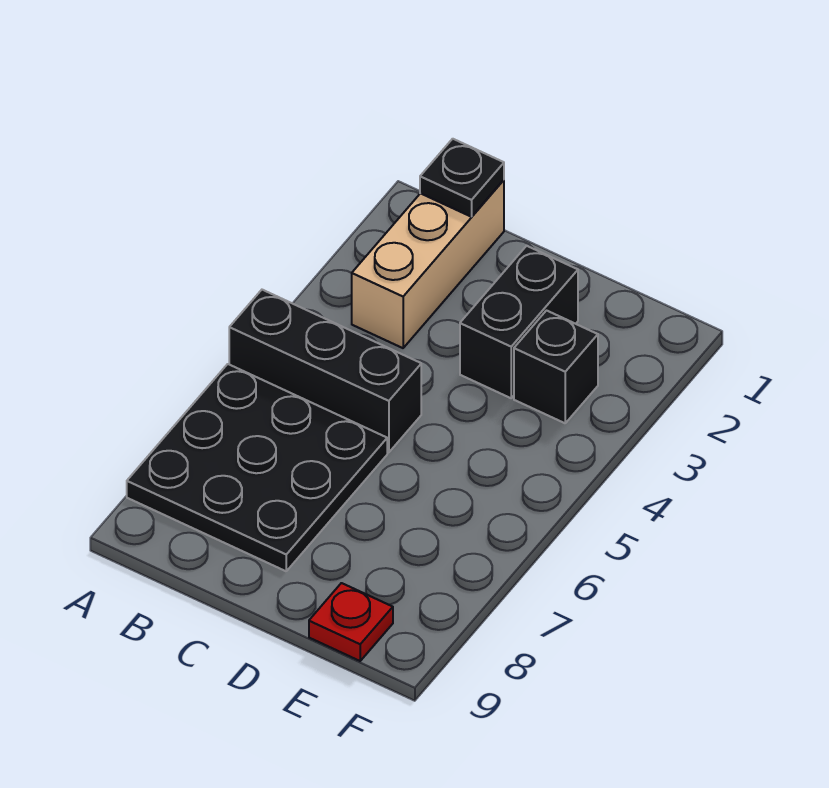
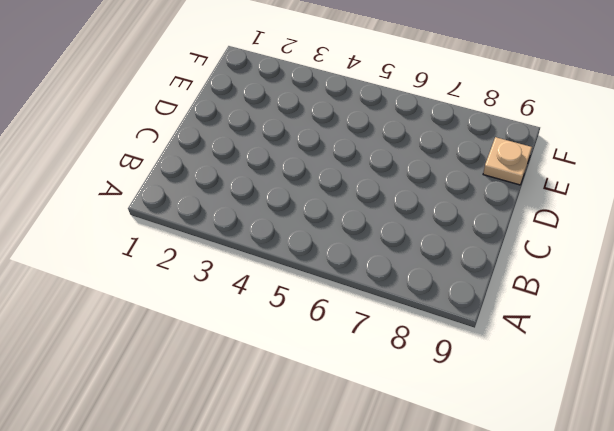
tan plate E9 level 1 -> red plate E9 level 1
none -> black brick A5:C5 level 1
none -> black plate A6:C8 level 1

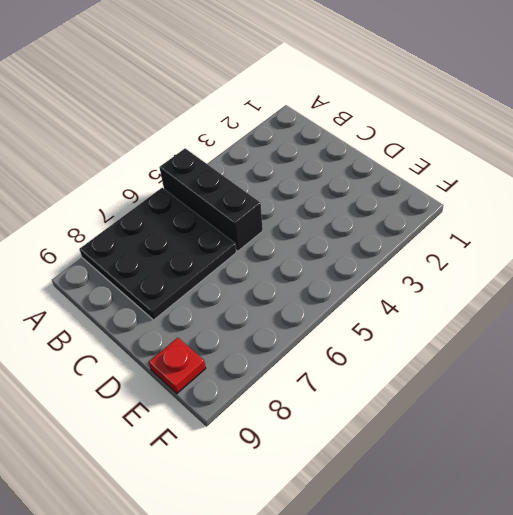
none -> tan brick B1:B3 level 1
none -> black brick D2:D3 level 1

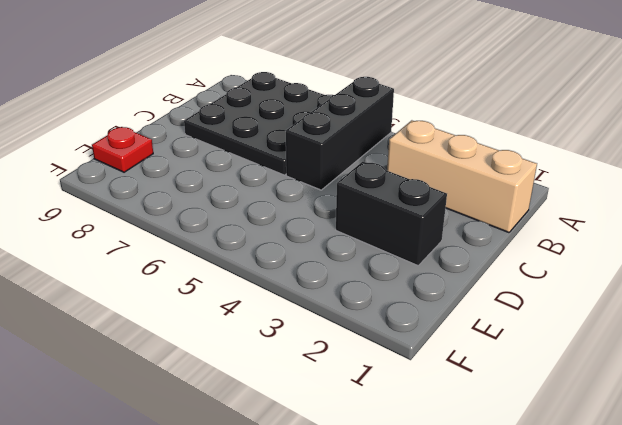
none -> black brick E3 level 1
none -> black plate B1 level 2

